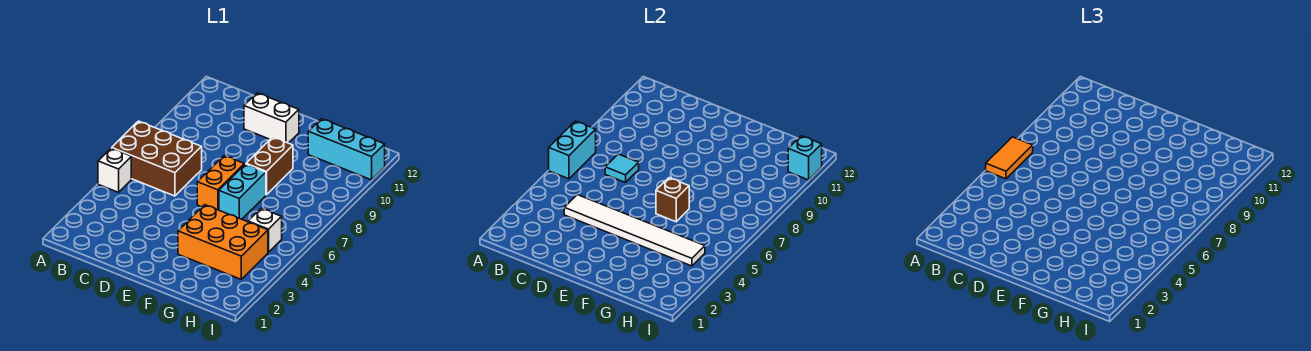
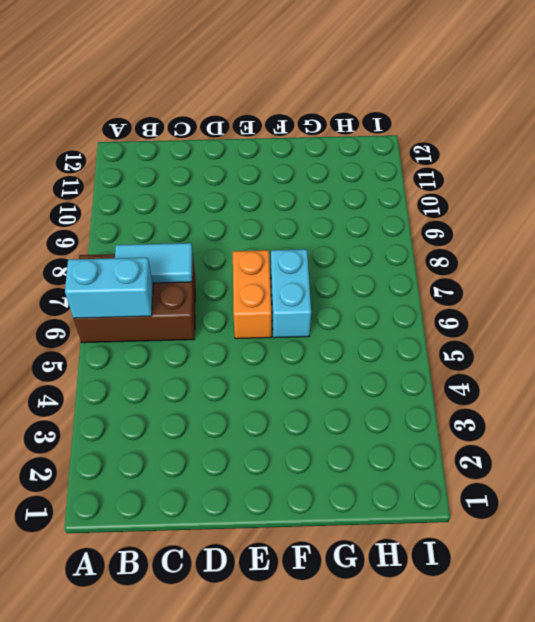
cyan brick A6:B6 level 2 -> cyan brick A6:A7 level 2
cyan tile B7:C7 level 2 -> cyan tile C7 level 2
none -> white brick A5 level 1
none -> white brick D11:E11 level 1
none -> orange brick F3:H4 level 1

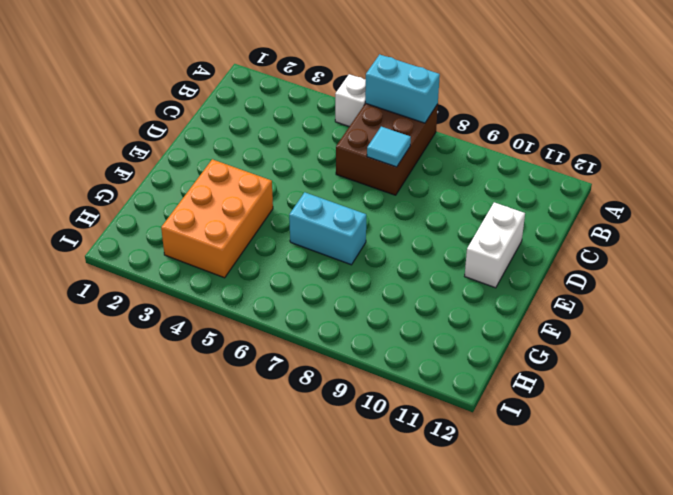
none -> orange brick E6:E7 level 1
none -> brown brick F8:F9 level 1
none -> cyan brick G11:I11 level 1

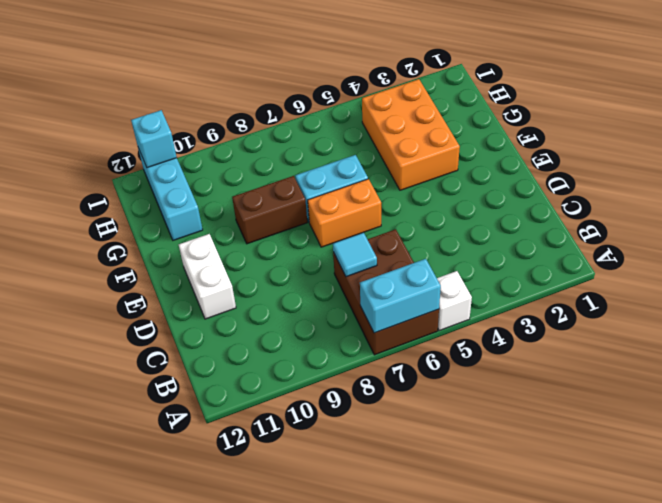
none -> white brick H5 level 1
none -> white tile C4:H4 level 2
none -> brown brick F6 level 2

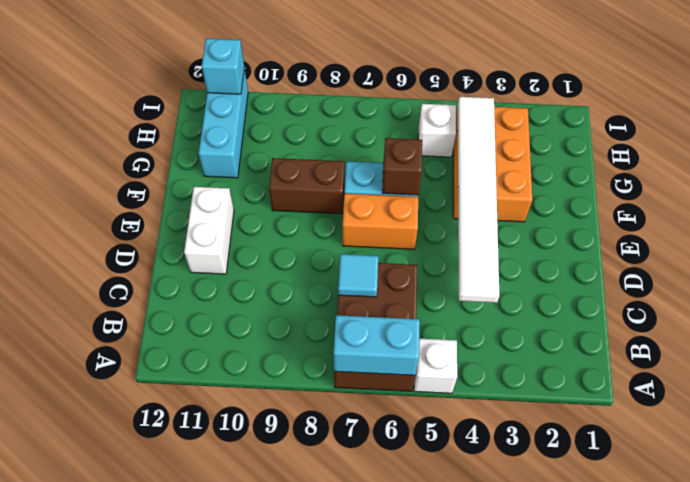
none -> orange tile A6:A7 level 3

